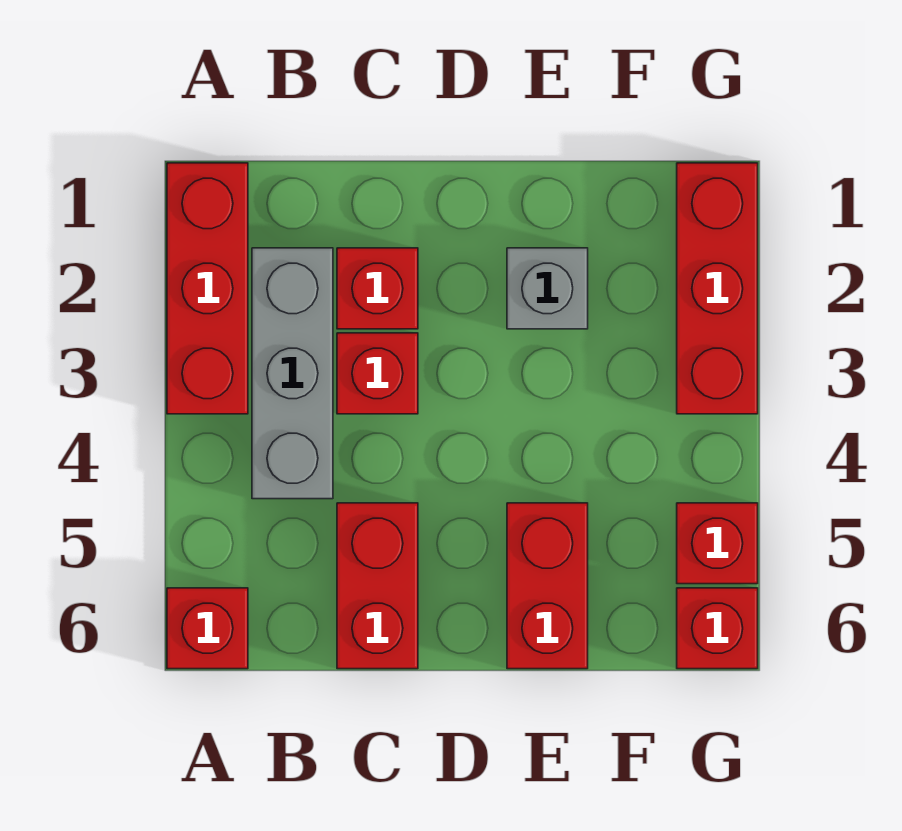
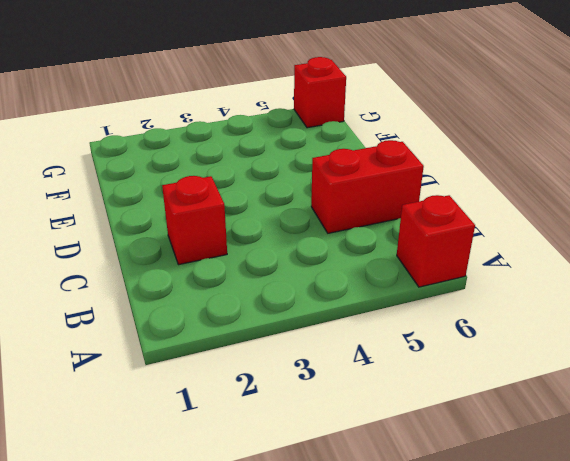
none -> red brick A1:A3 level 1
none -> grey brick B2:B4 level 1

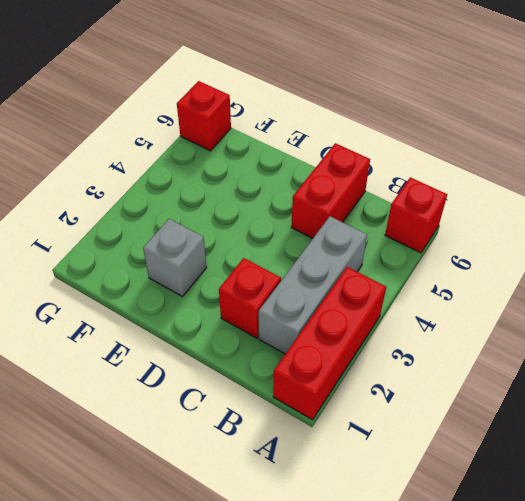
none -> red brick C3 level 1
none -> red brick E5:E6 level 1

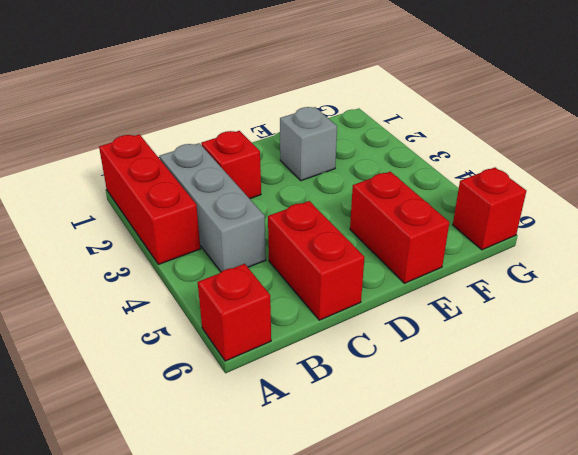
none -> red brick C3 level 1
none -> red brick G1:G3 level 1

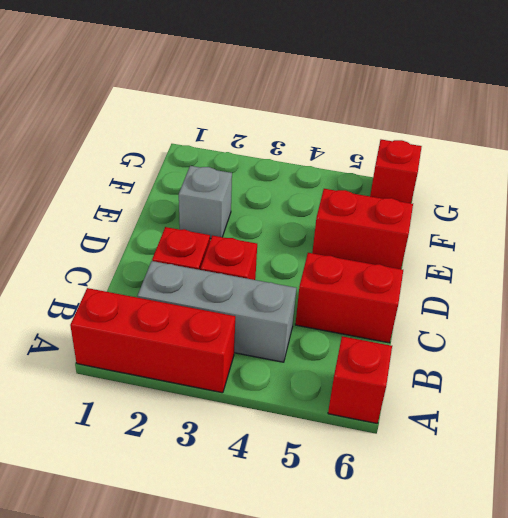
none -> red brick G1:G3 level 1
none -> red brick G5 level 1

